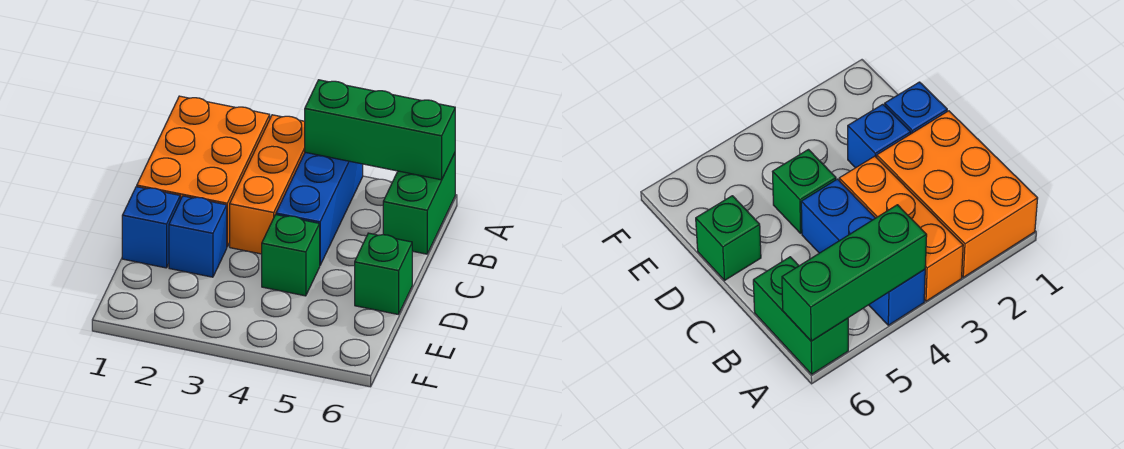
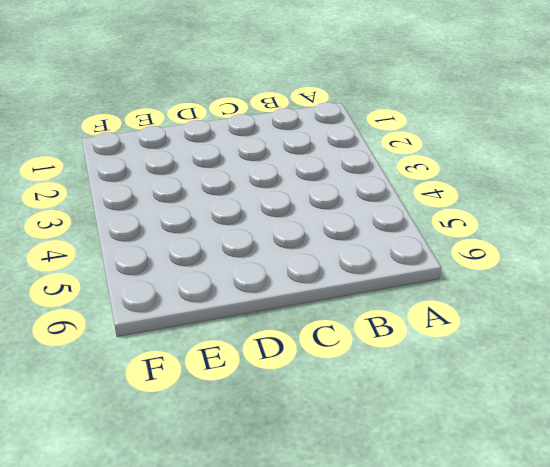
none -> orange brick A1:C2 level 1
none -> orange brick A3:C3 level 1

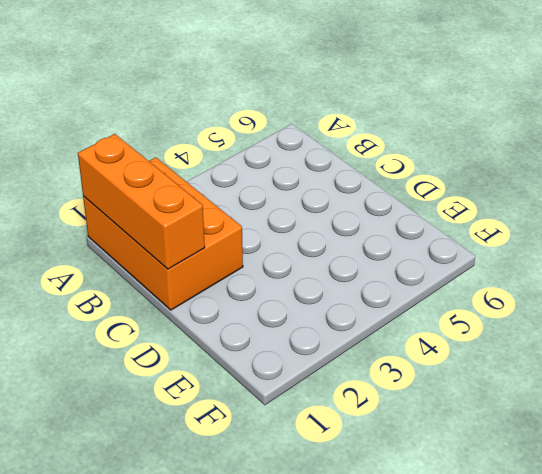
orange brick A1:C1 level 2 -> orange brick A3:C3 level 1
none -> blue brick A4:C4 level 1
none -> green brick A6:B6 level 1

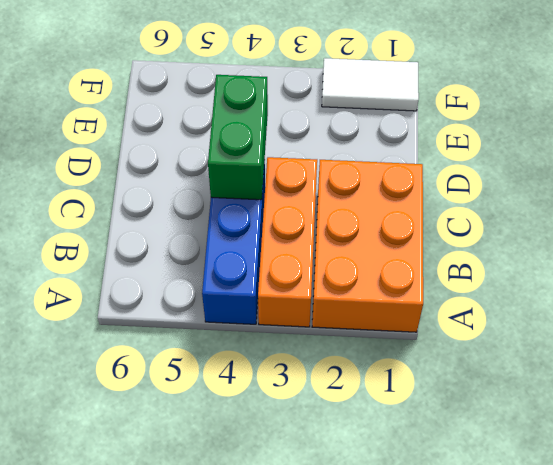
green brick C4:D4 level 2 -> green brick A6:B6 level 1
white tile F1:F2 level 1 -> none
none -> blue brick D1 level 1
none -> blue brick D2 level 1

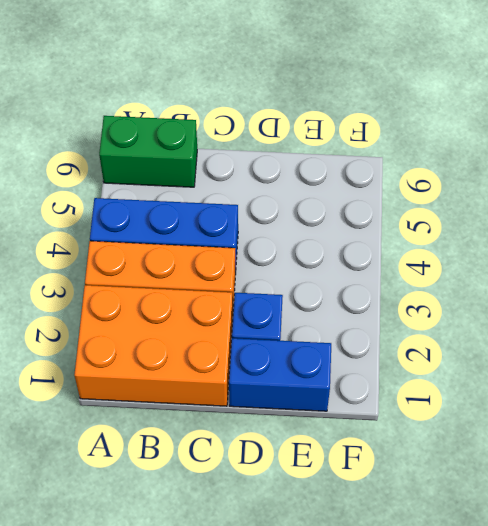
blue brick D1:E1 level 1 -> blue brick D1 level 1
none -> green brick D4 level 1
none -> green brick D6 level 1

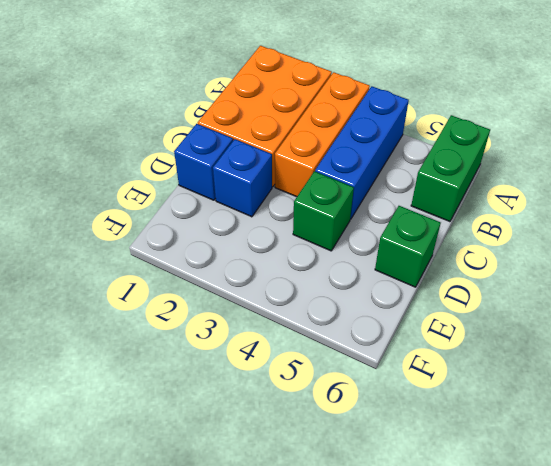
none -> green brick A4:A6 level 2

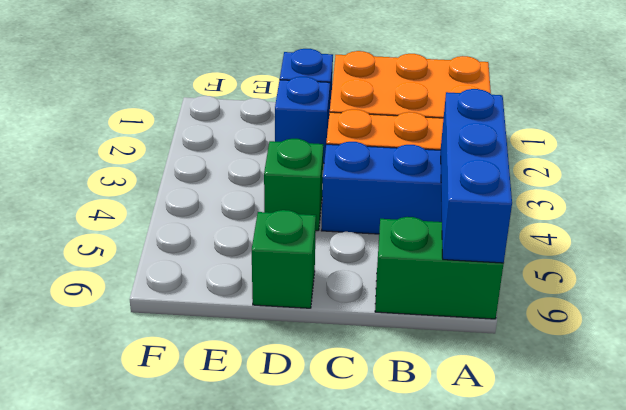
blue brick A4:A6 level 2 -> green brick A4:A6 level 2

